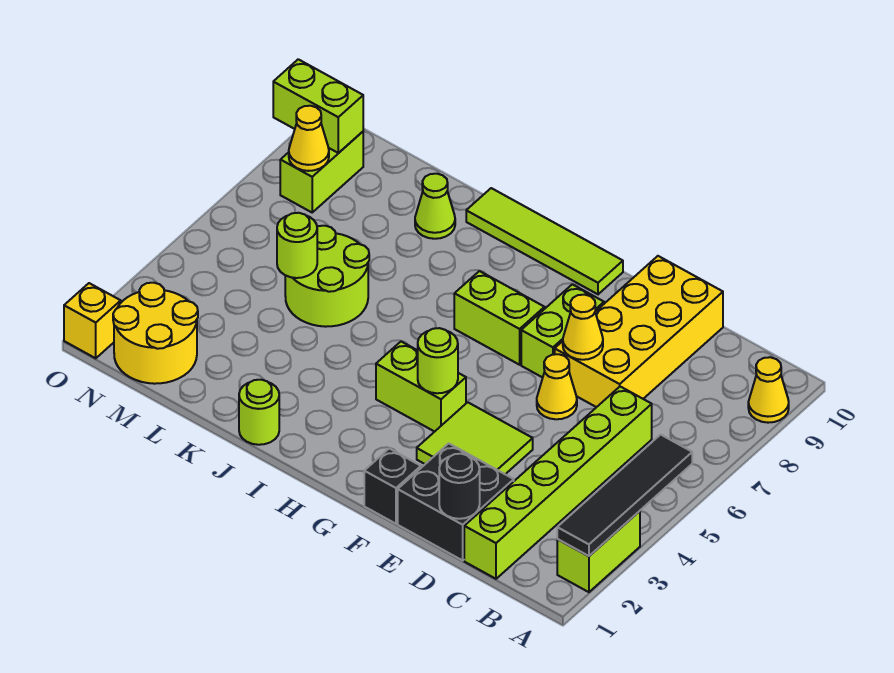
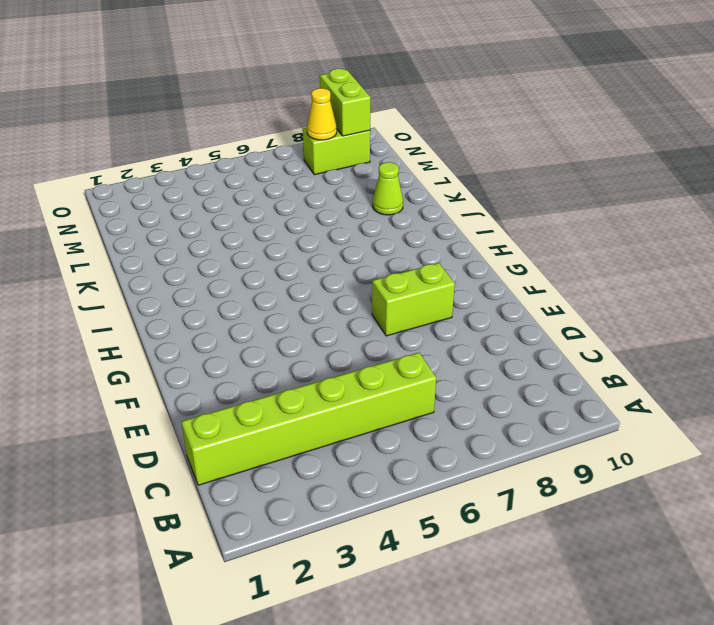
none -> lime brick A2:A3 level 1
none -> yellow cone A9 level 1
none -> black brick D1:E2 level 1

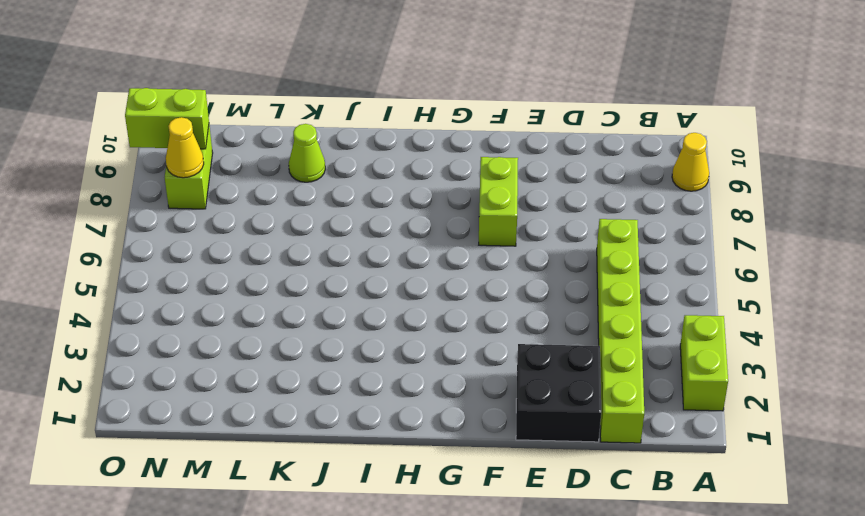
none -> yellow brick D7:E10 level 1
none -> lime tile E3:F4 level 1
none -> yellow cone E6 level 1

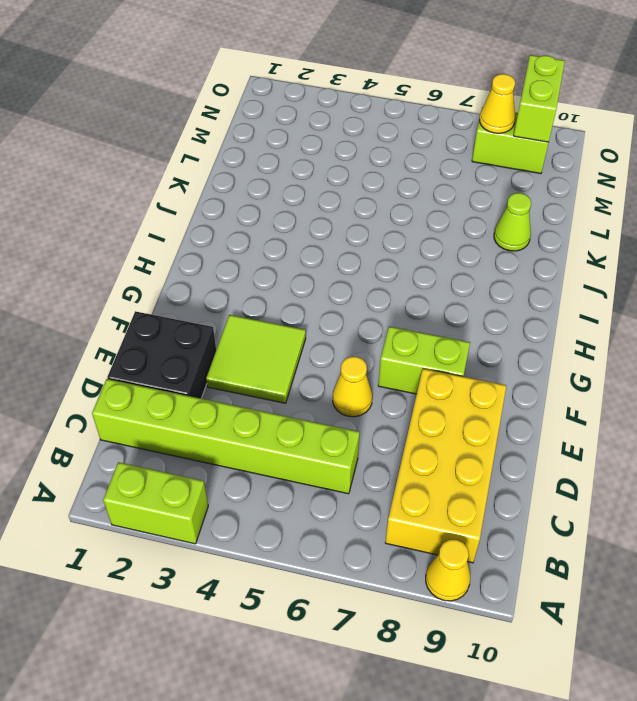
yellow brick B8:E9 level 1 -> yellow brick D7:E10 level 1
none -> black brick F1 level 1
none -> lime brick G4:H4 level 1
none -> lime brick G7:H7 level 1

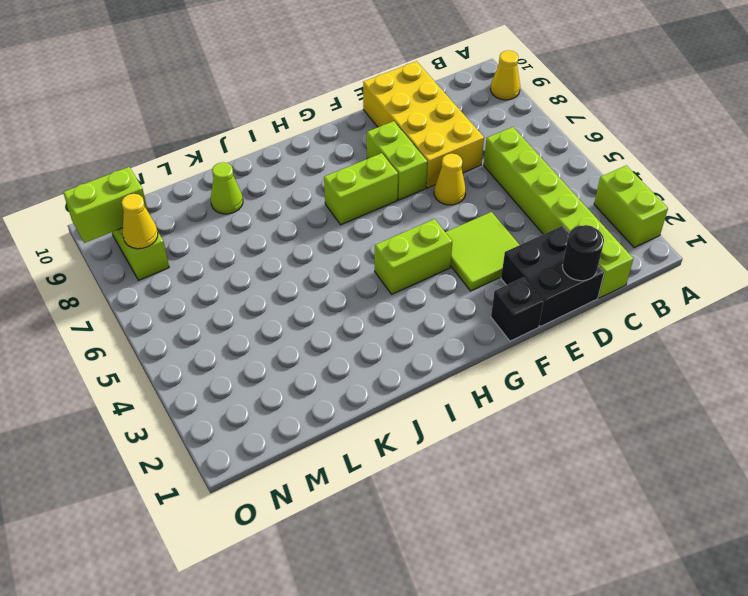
none -> lime tile G10:J10 level 1
none -> lime round brick J1 level 1
none -> lime round brick K5:L6 level 1

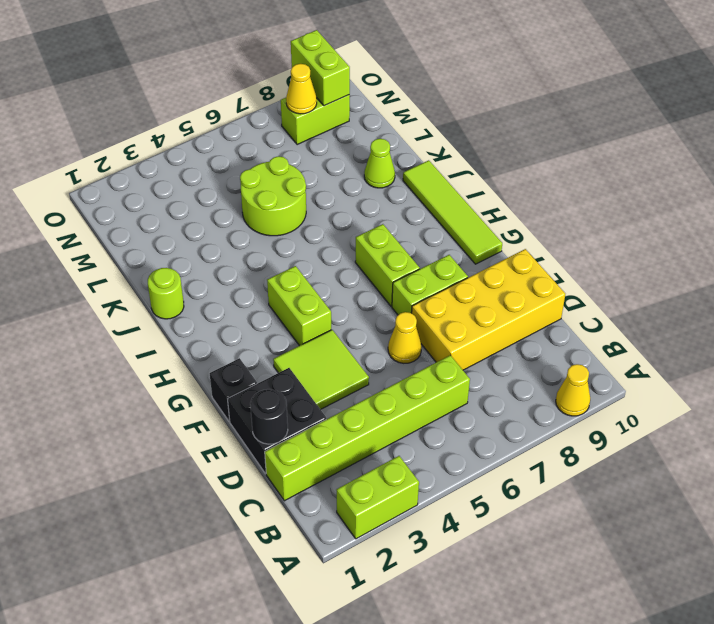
none -> yellow round brick M1:N2 level 1
none -> yellow brick O1 level 1
none -> black tile A2:A5 level 2

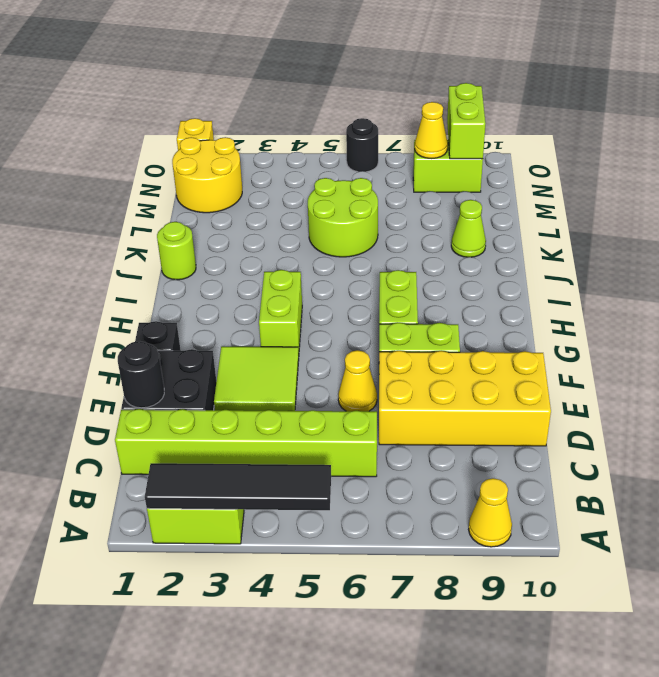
black round brick O6 level 1 -> none
none -> lime tile G10:J10 level 1
none -> yellow cone E7 level 2
none -> lime round brick G4 level 2

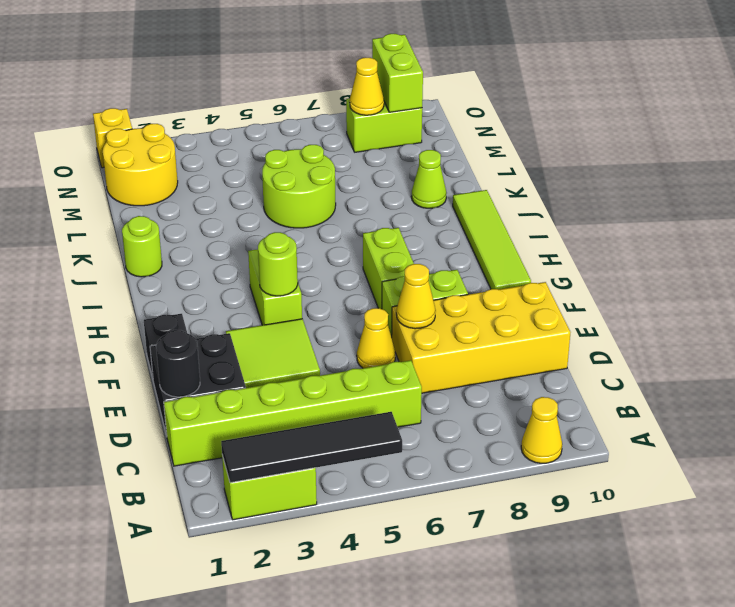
none -> lime round brick L5 level 2

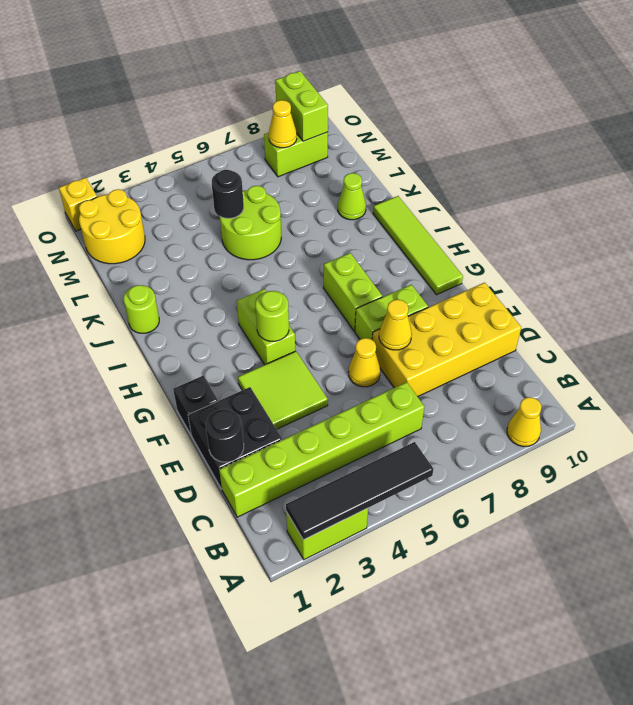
black round brick L5 level 2 -> lime round brick L5 level 2

